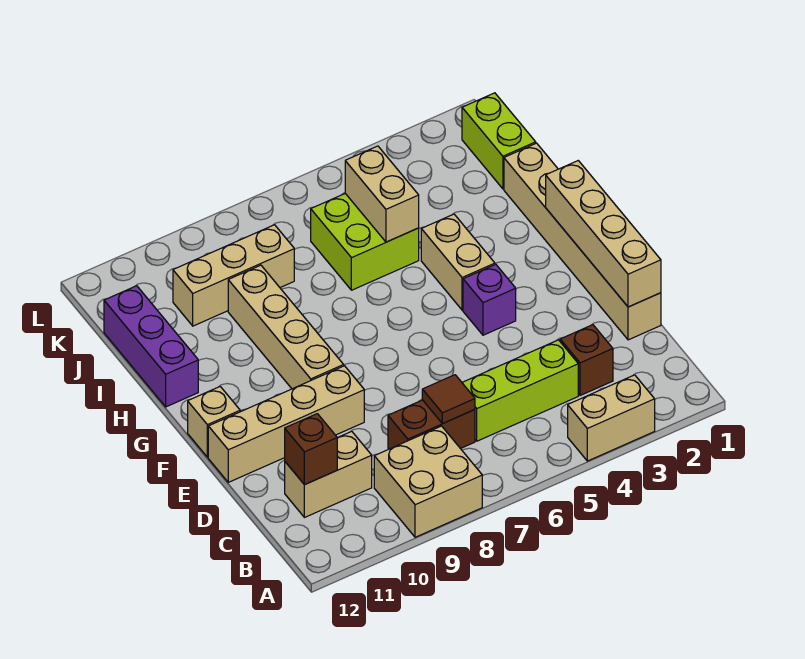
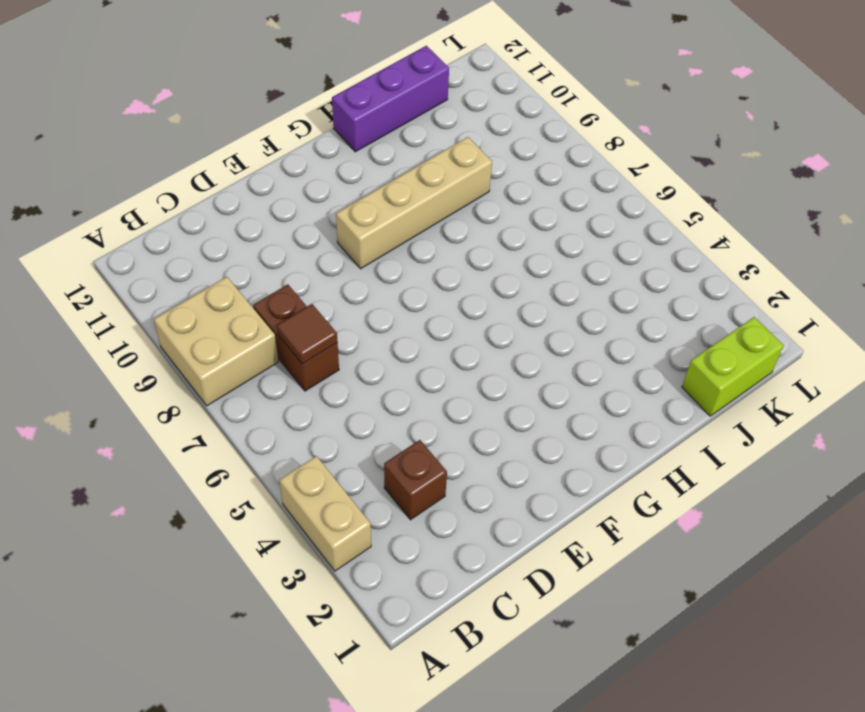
none -> lime brick C4:C6 level 1
none -> tan brick C10:C11 level 1
none -> tan brick D1:I1 level 1

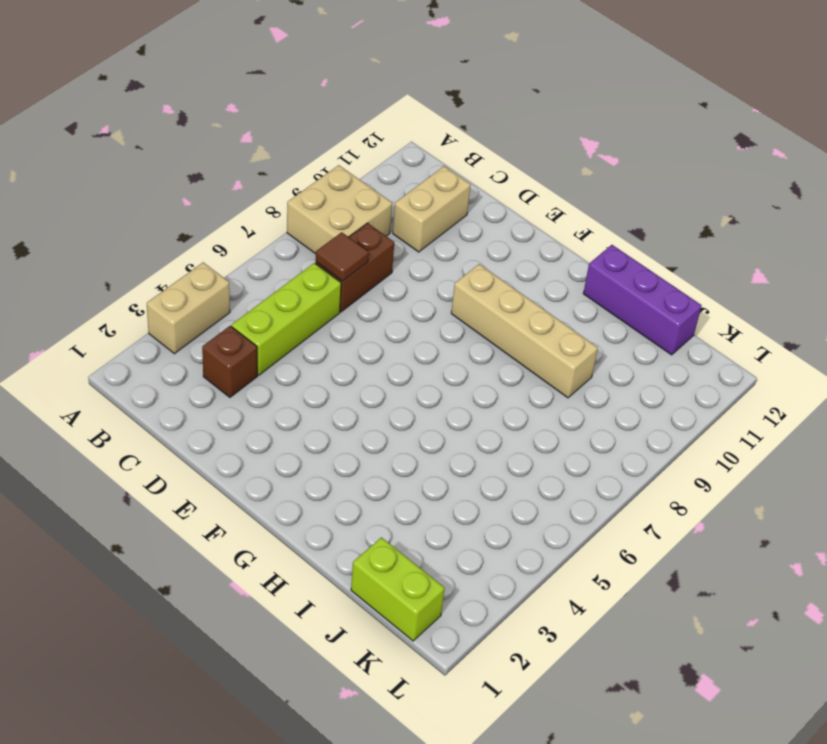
none -> tan brick D1:I1 level 1
none -> tan brick E9:E12 level 1
none -> purple brick F4 level 1

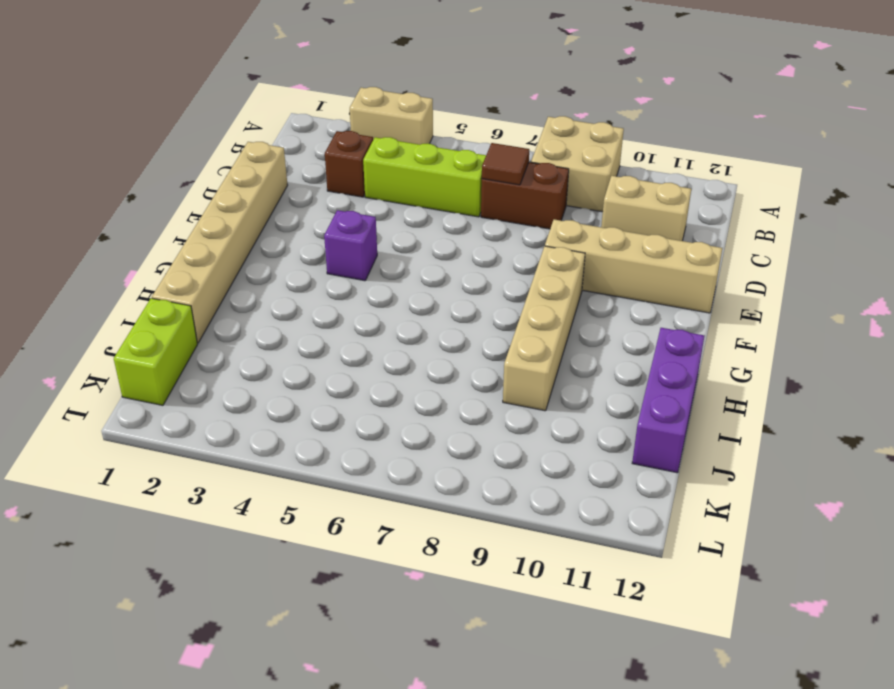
none -> tan brick F12 level 1
none -> tan brick G4:H4 level 1
none -> lime brick I5:J6 level 1

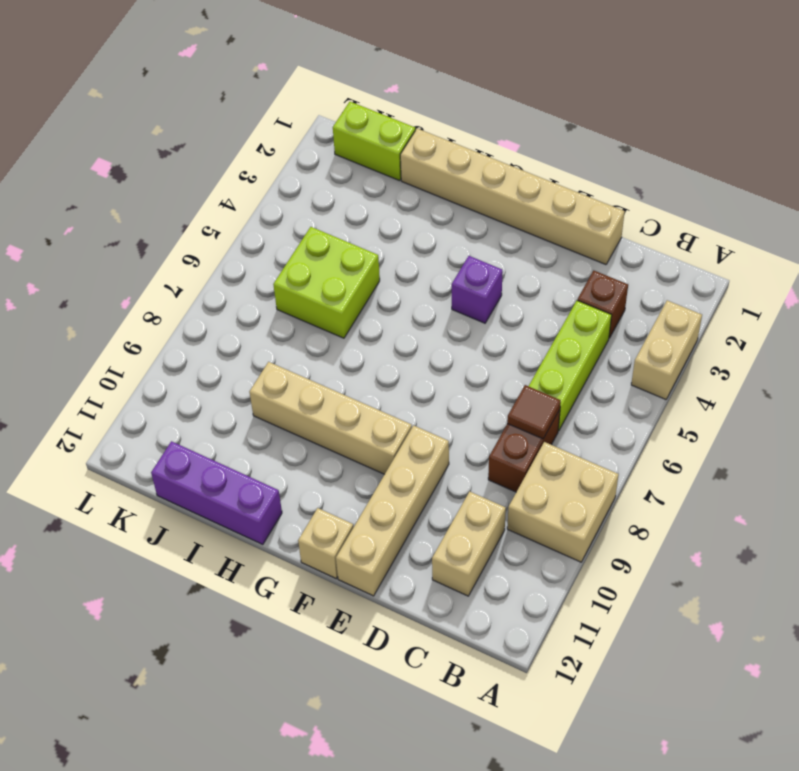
none -> tan brick G4:H4 level 1
none -> tan brick J8:J10 level 1
none -> brown brick C11 level 2

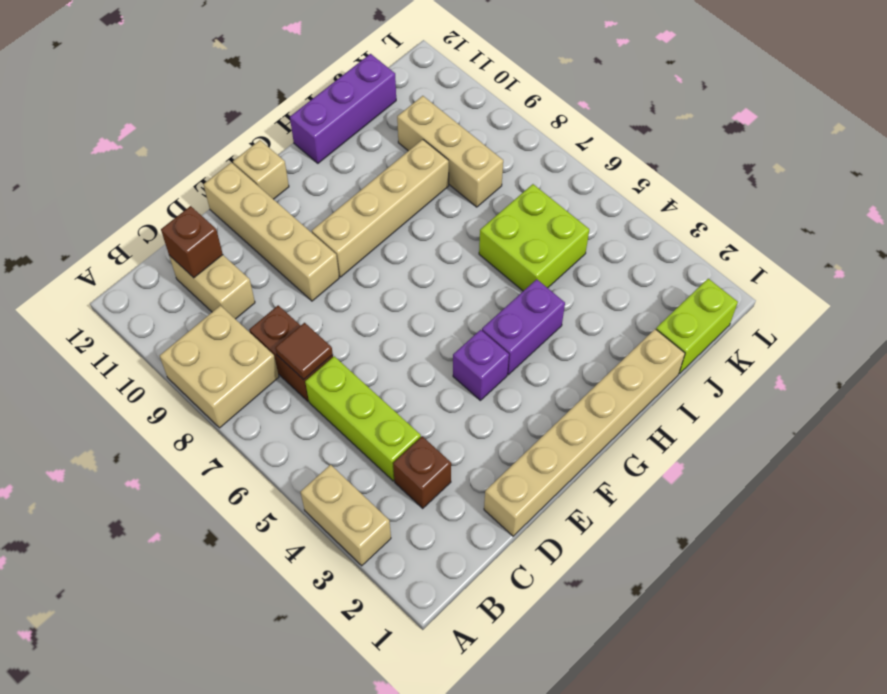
purple brick G4:H4 level 1 -> tan brick G4:H4 level 1
none -> tan brick D1:G1 level 2
none -> tan brick I5:J5 level 2

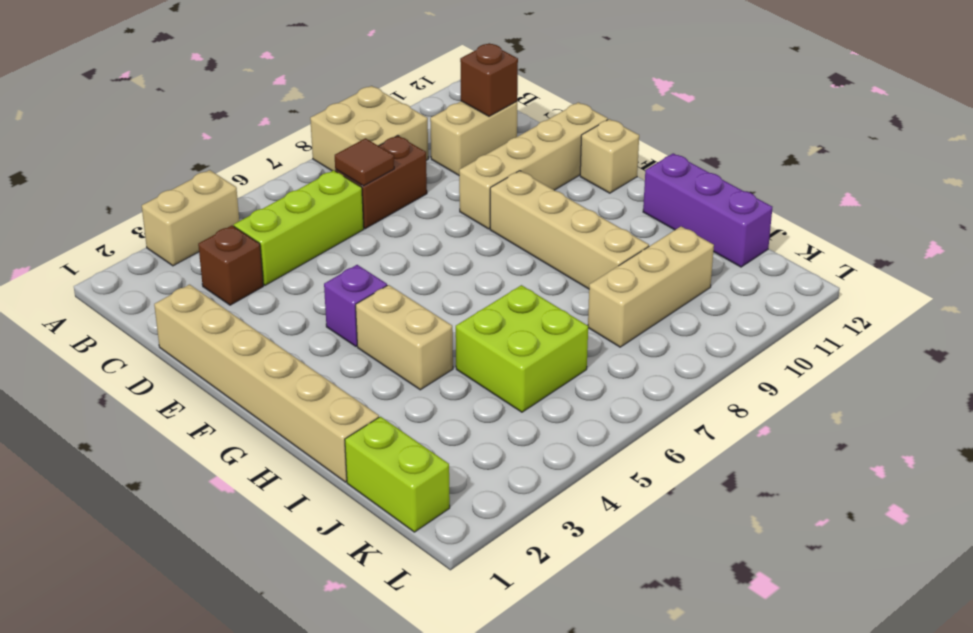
none -> tan brick D1:G1 level 2
none -> tan brick I5:J5 level 2

